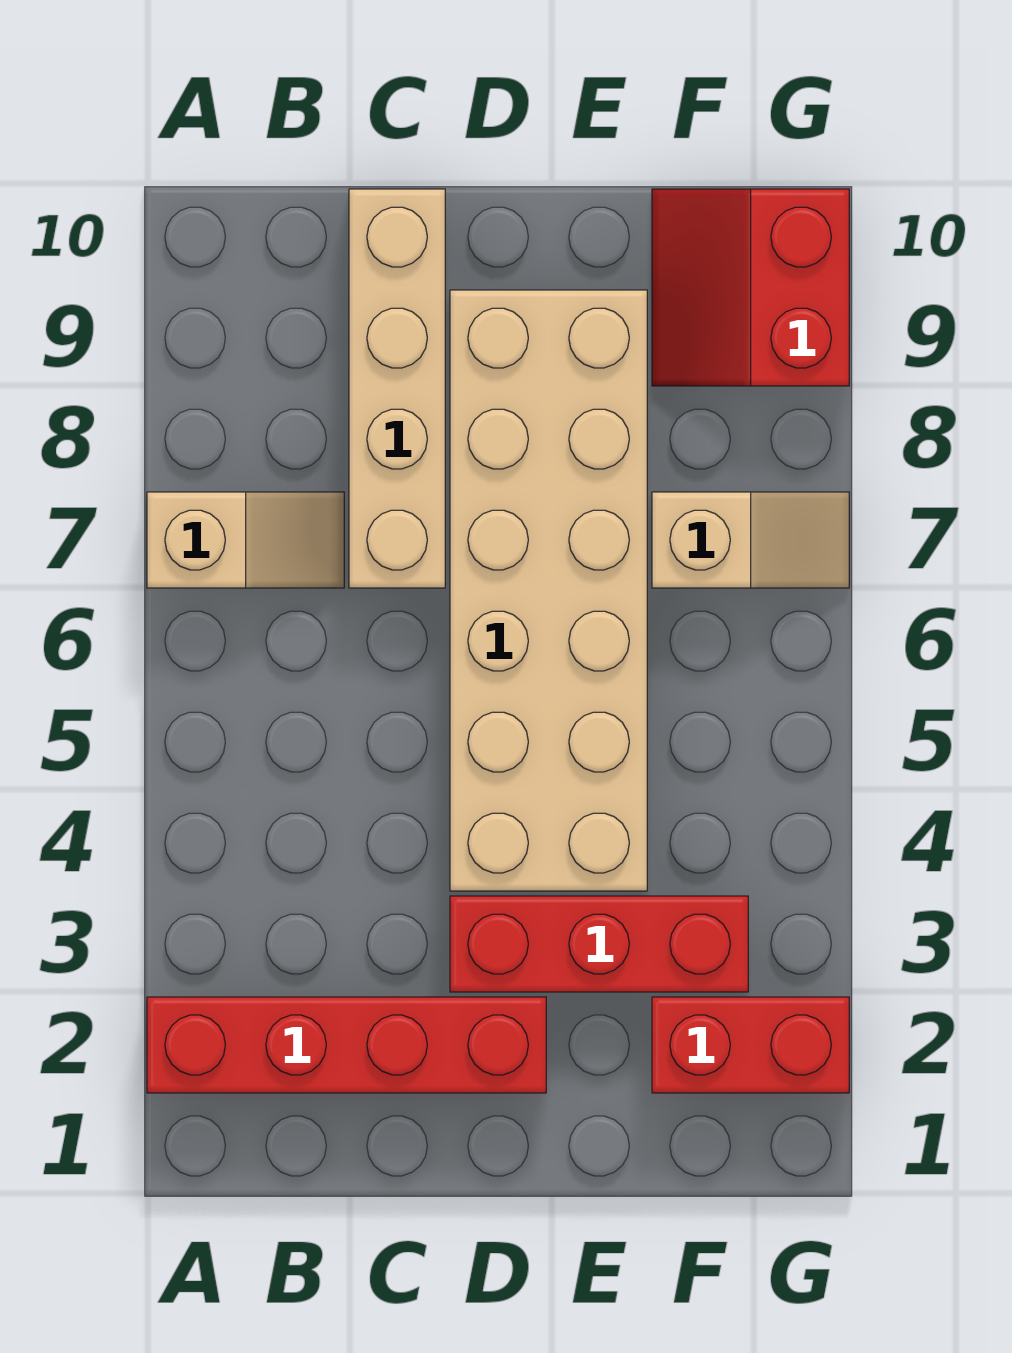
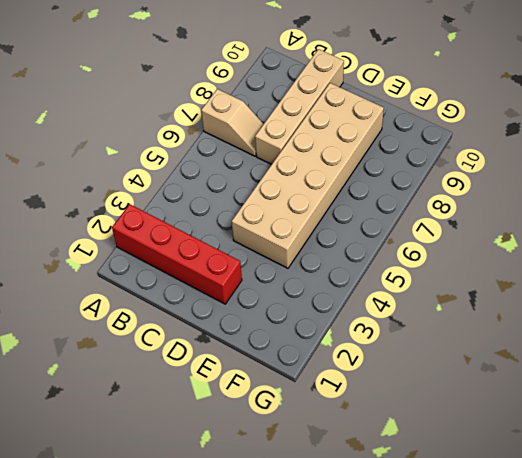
none -> red brick D3:F3 level 1
none -> red brick F2:G2 level 1

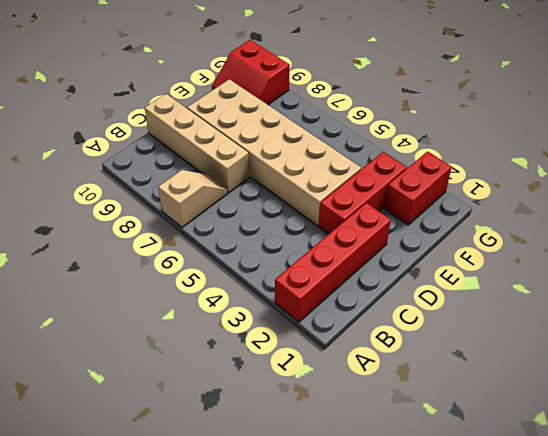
none -> tan slope F7:G7 level 1 top F

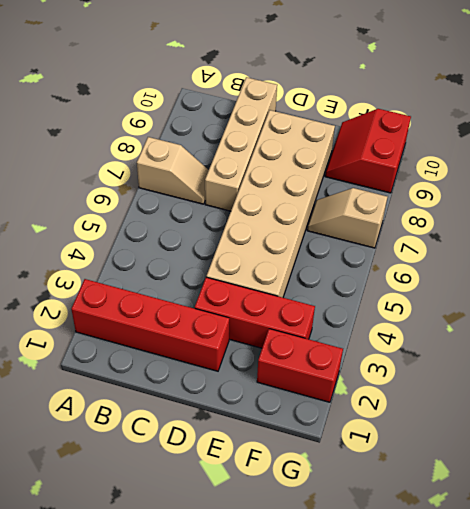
tan slope F7:G7 level 1 top G -> tan slope F7:G7 level 1 top F

